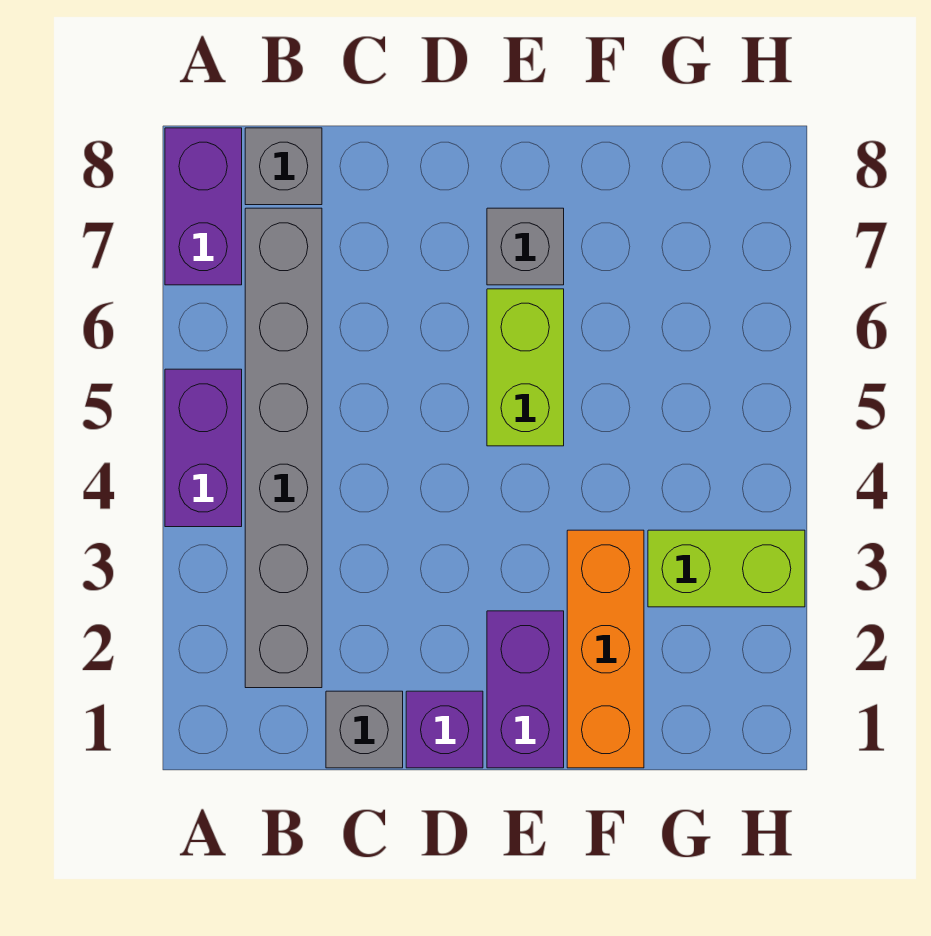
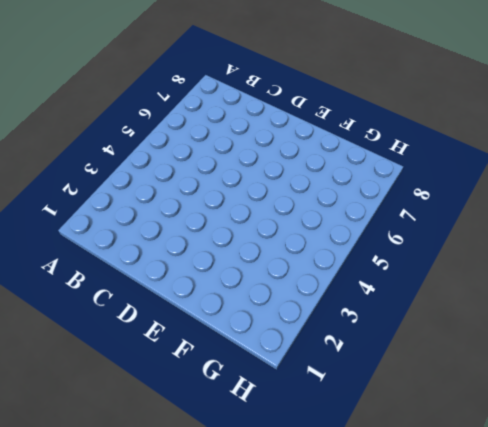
none -> purple brick A4:A5 level 1
none -> purple brick A7:A8 level 1

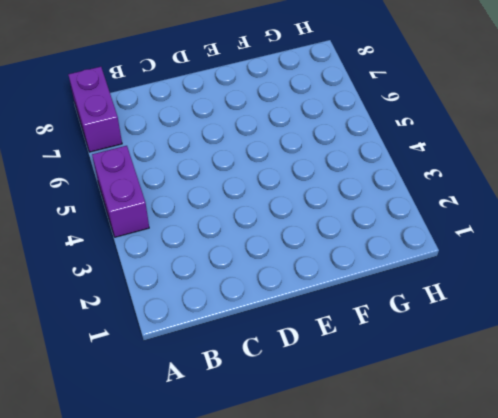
none -> grey brick B2:B7 level 1
none -> grey brick B8 level 1

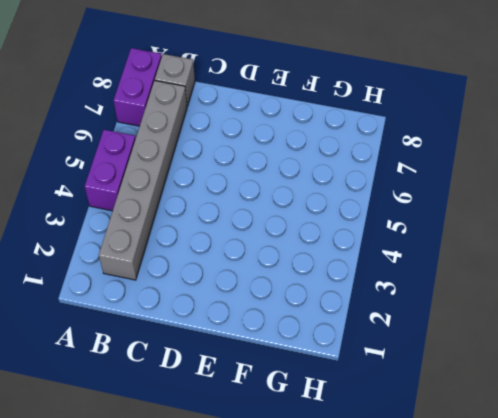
none -> grey brick C1 level 1
none -> purple brick D1 level 1

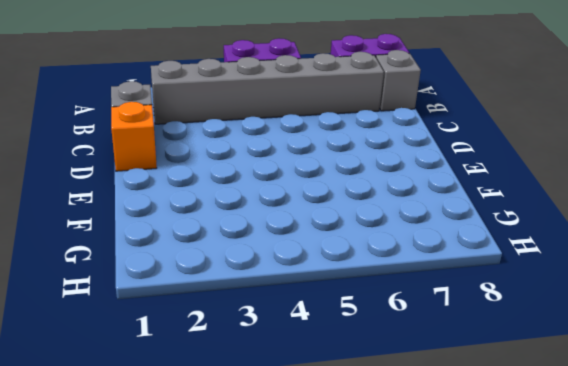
orange brick D1 level 1 -> purple brick D1 level 1
none -> purple brick E1:E2 level 1
none -> lime brick E5:E6 level 1

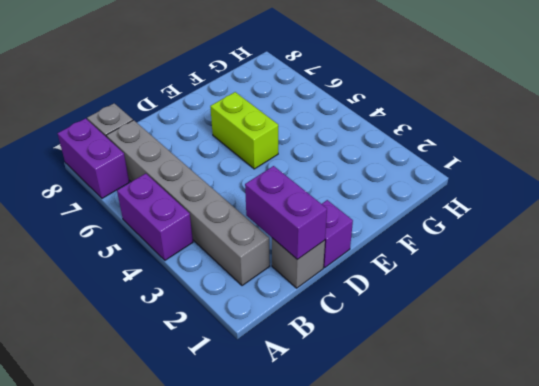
purple brick C1:C2 level 2 -> purple brick E1:E2 level 1
none -> grey brick E7 level 1
none -> orange brick F1:F3 level 1

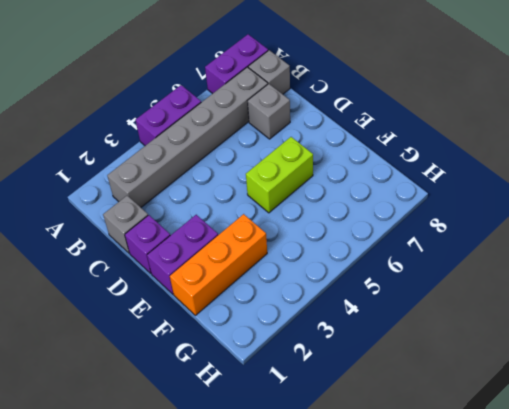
grey brick C7 level 1 -> grey brick E7 level 1
none -> lime brick G3:H3 level 1

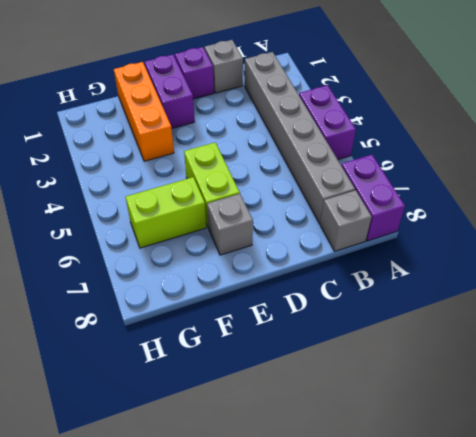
lime brick F6:G6 level 1 -> lime brick G3:H3 level 1

